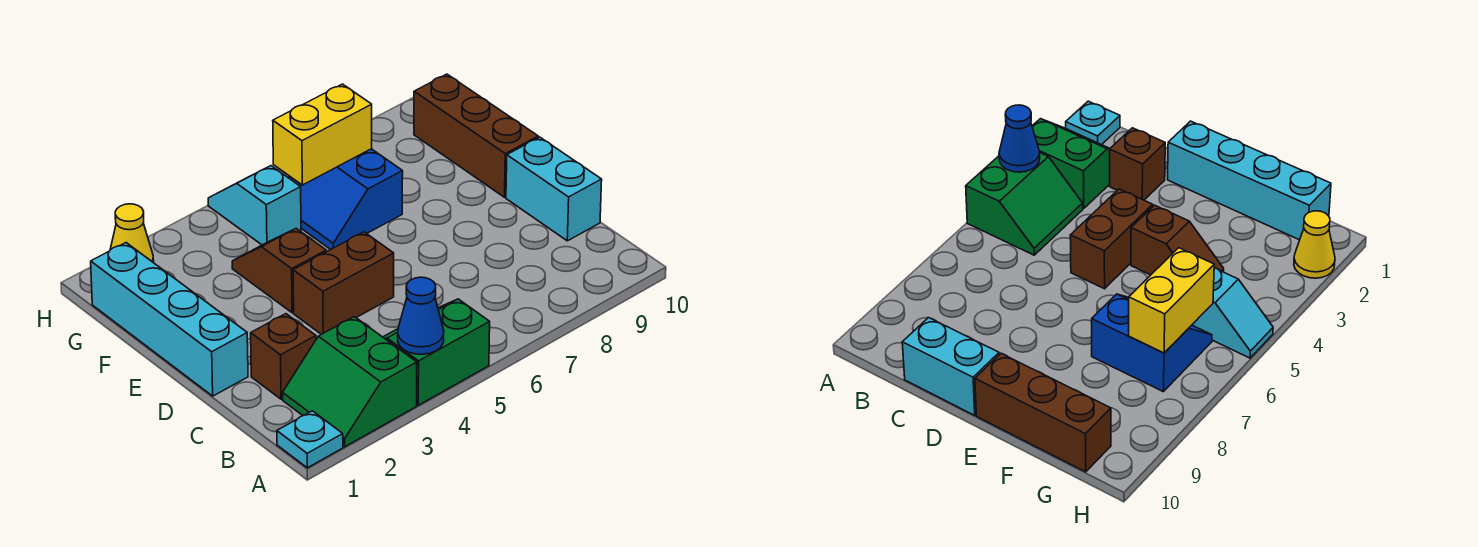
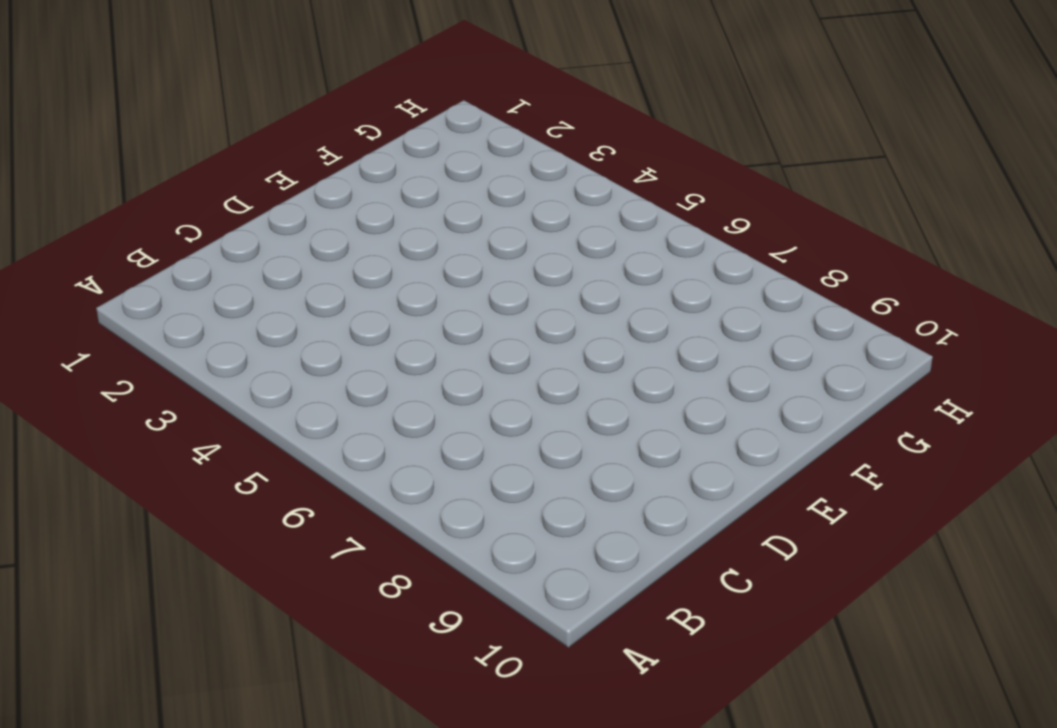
none -> cyan plate A1 level 1
none -> green slope A2:B3 level 1 top 3
none -> green slope A4:B5 level 1 top A

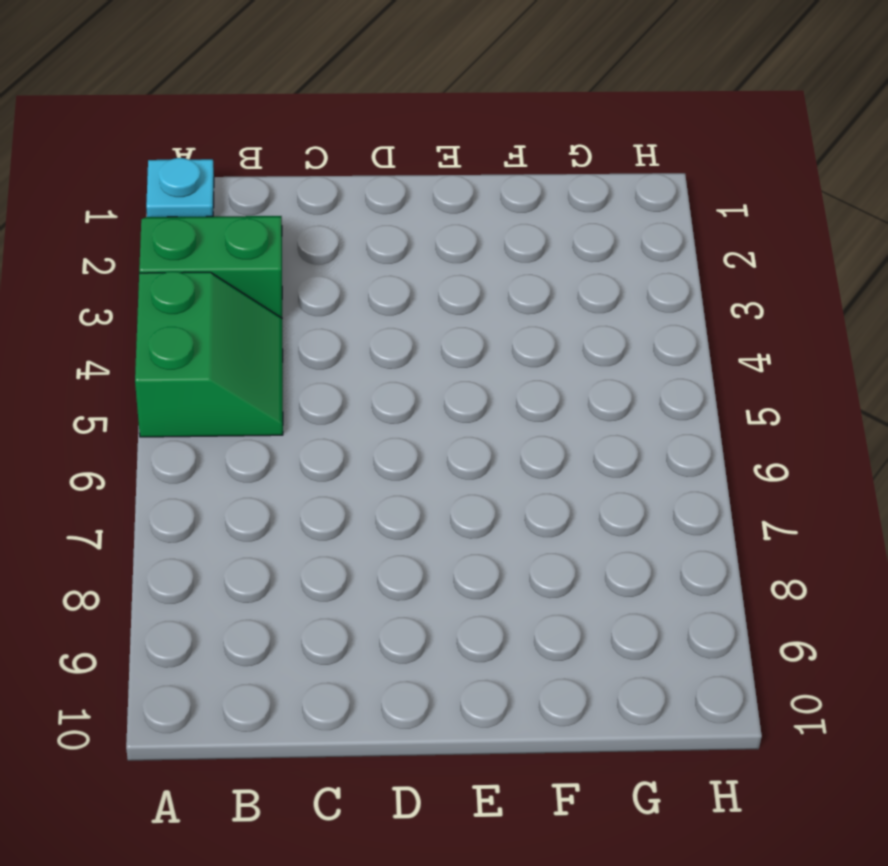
none -> brown brick C2 level 1
none -> cyan brick C10:D10 level 1
none -> cyan brick D1:G1 level 1

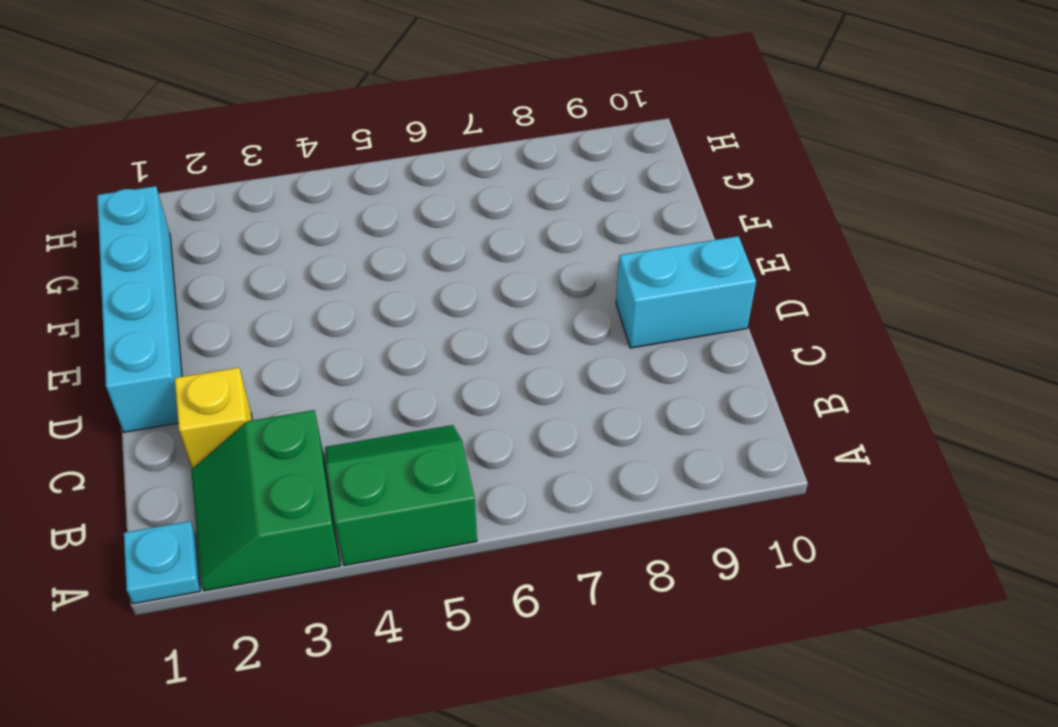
yellow brick C2 level 1 -> brown brick C2 level 1
cyan brick D9:D10 level 1 -> cyan brick C10:D10 level 1
none -> brown brick D4:D5 level 1
none -> brown slope E4:F4 level 1 top E
none -> brown brick E10:G10 level 1

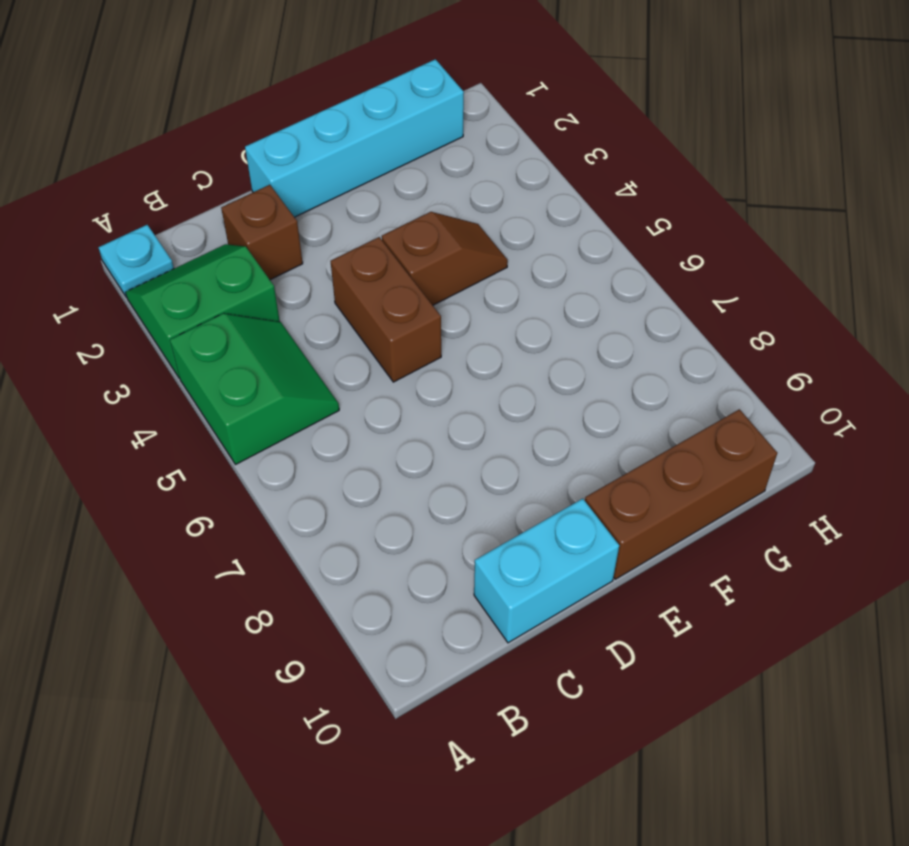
none -> blue slope F6:G7 level 1 top 7
none -> cyan slope G5:H5 level 1 top G
none -> yellow cone H2 level 1

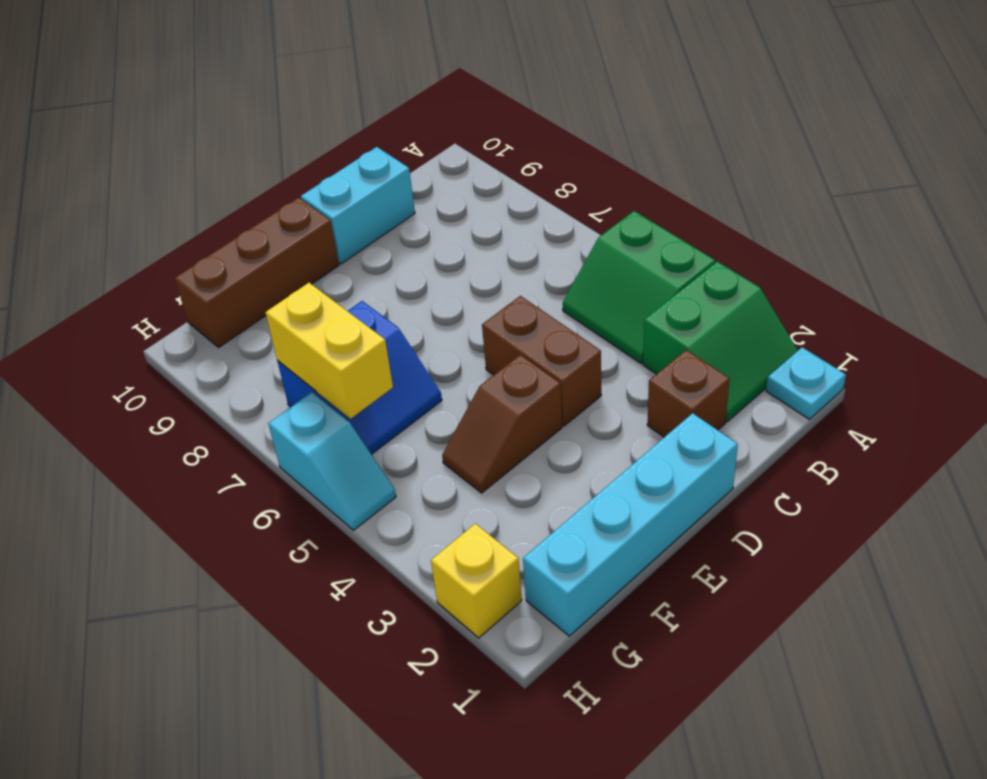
yellow brick H2 level 1 -> yellow cone H2 level 1
cyan slope H5:H6 level 1 top 6 -> cyan slope G5:H5 level 1 top G
none -> blue cone A4 level 2

